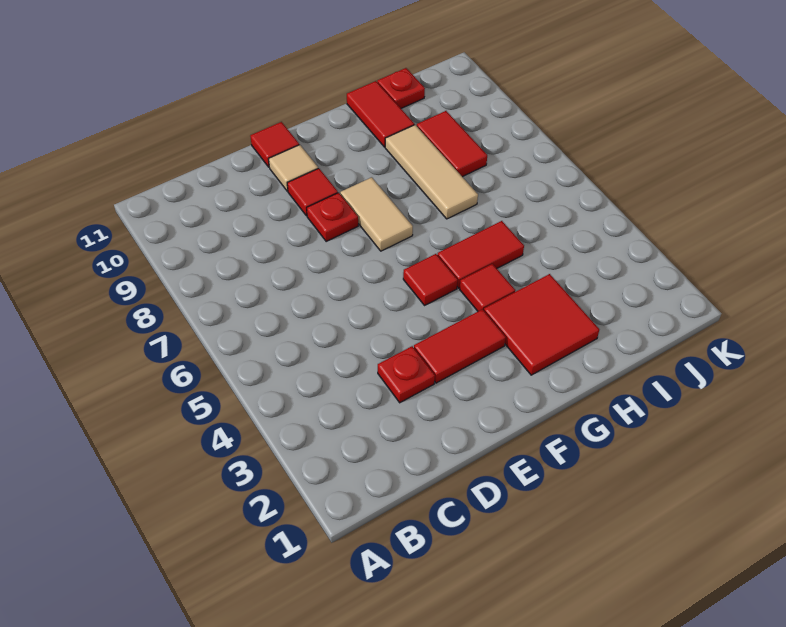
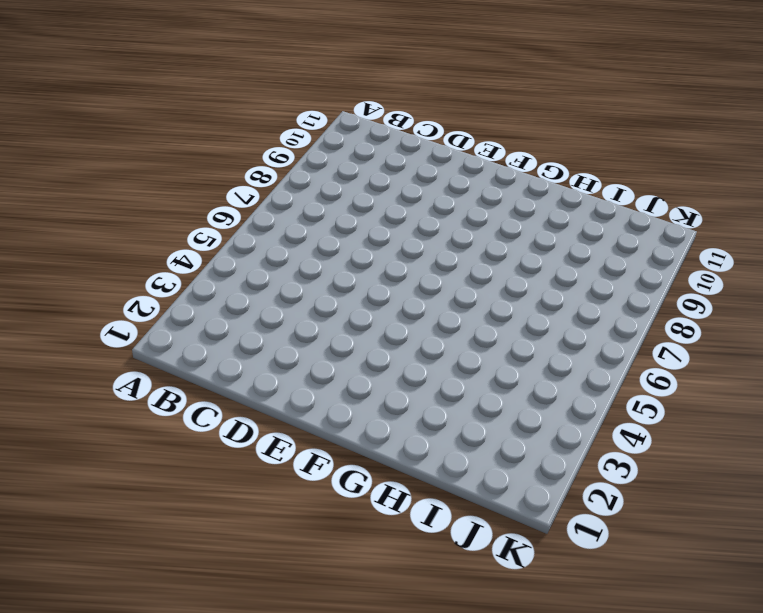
none -> red plate D3 level 1
none -> red tile E3:F3 level 1
none -> red plate E8 level 1

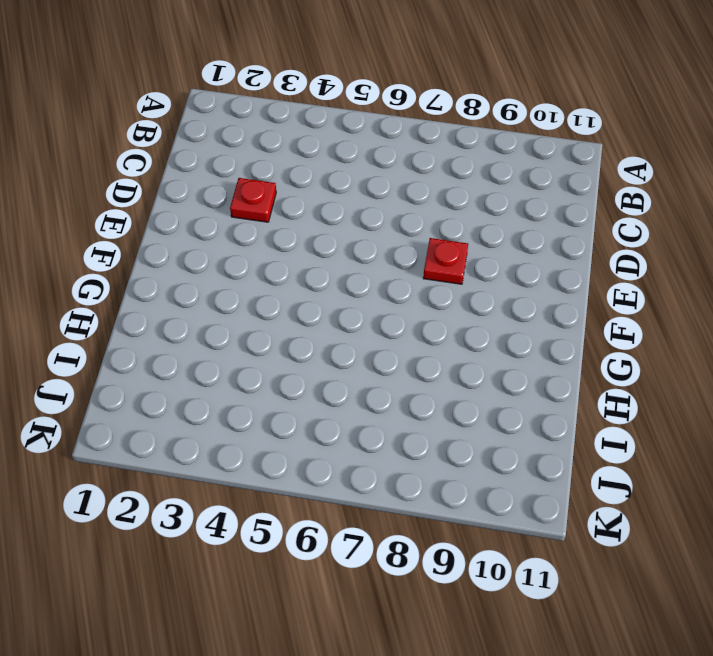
none -> red tile E3:F3 level 1
none -> red tile E9 level 1
none -> tan tile E10 level 1

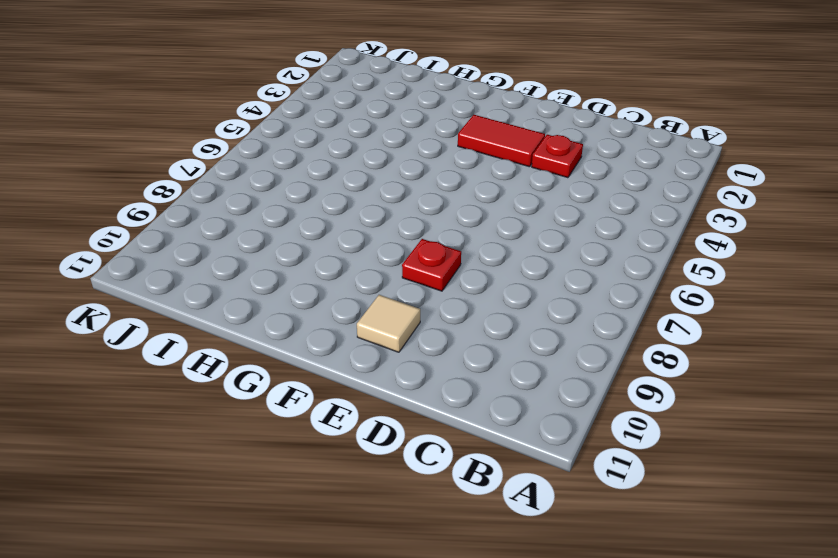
none -> red tile E9 level 1
none -> red tile E11 level 1
none -> red tile F5 level 1

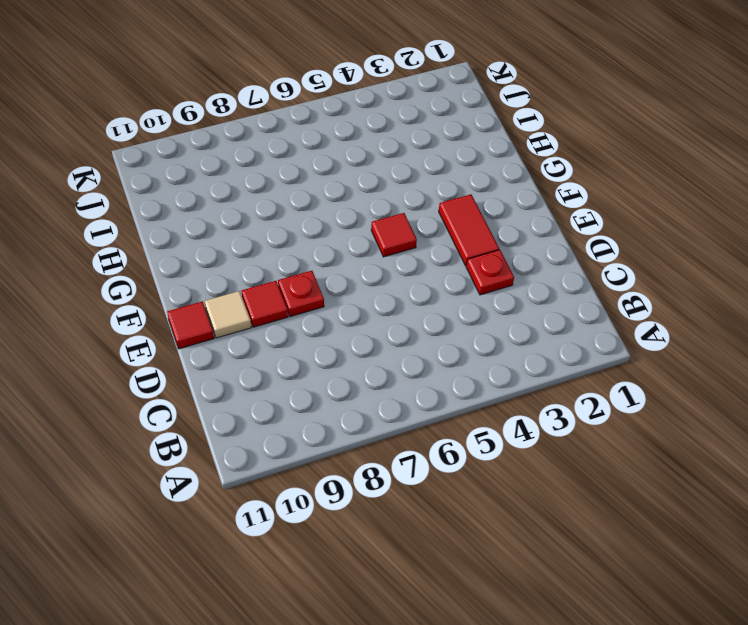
none -> tan tile F7:F8 level 1
none -> red tile G2:H3 level 1
none -> red tile G4 level 1

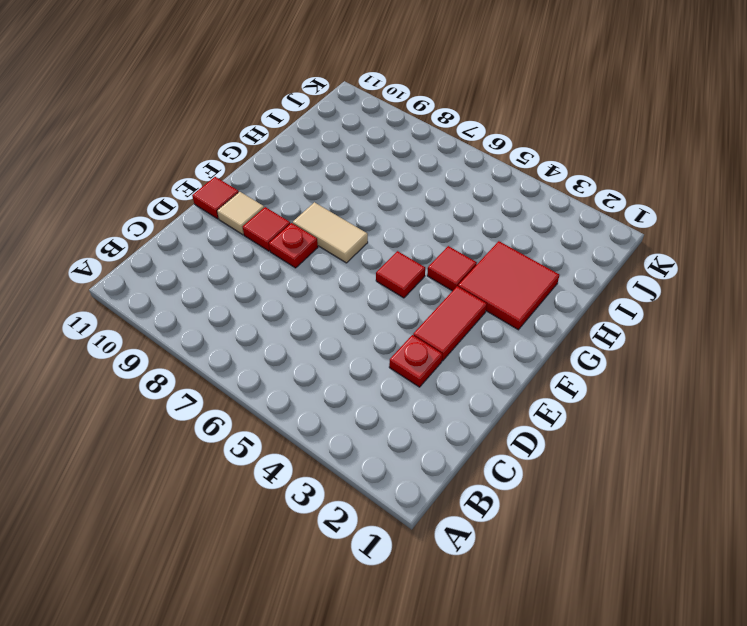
none -> red tile G5:H5 level 1
none -> tan tile H7:H9 level 1
none -> red tile H10:H11 level 1

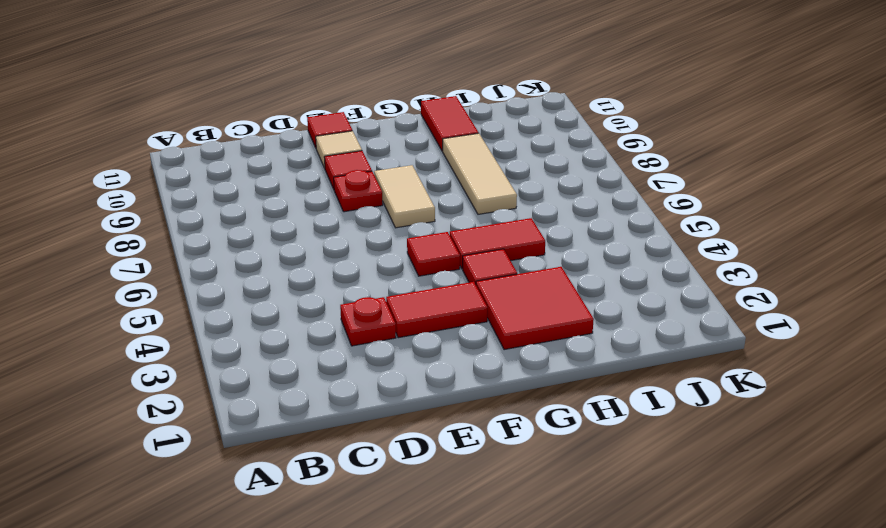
none -> red tile I8:I9 level 1
none -> red plate I11 level 1

